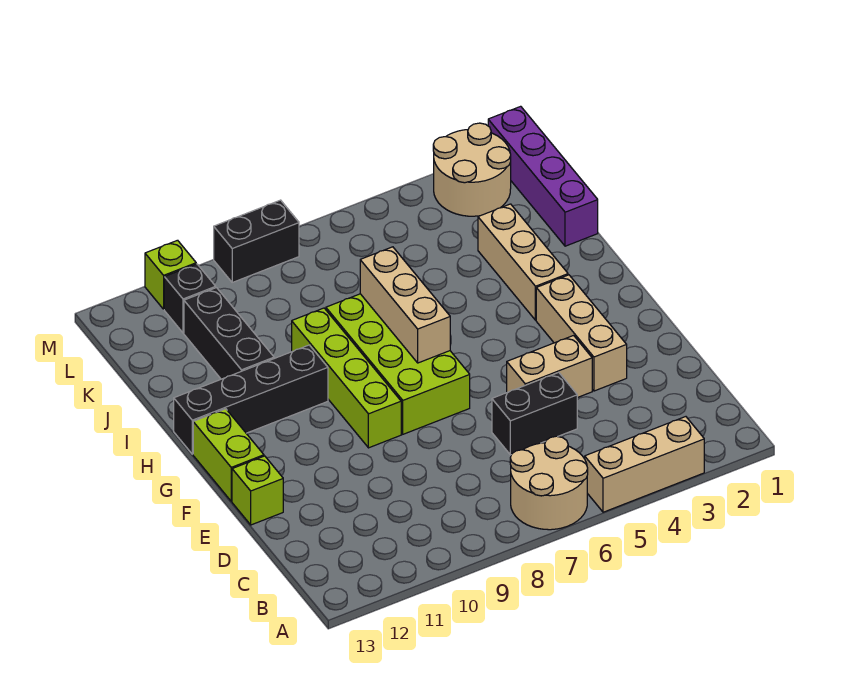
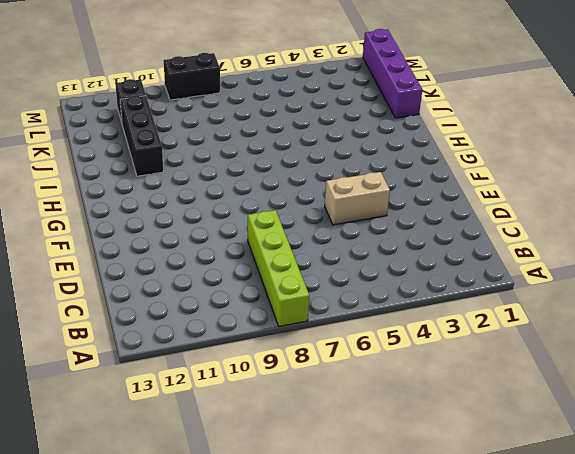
lime brick A8:D8 level 1 -> lime brick F9:I9 level 1
none -> tan brick A3:A5 level 1
none -> tan round brick A6:B7 level 1
none -> black brick D5:D6 level 1

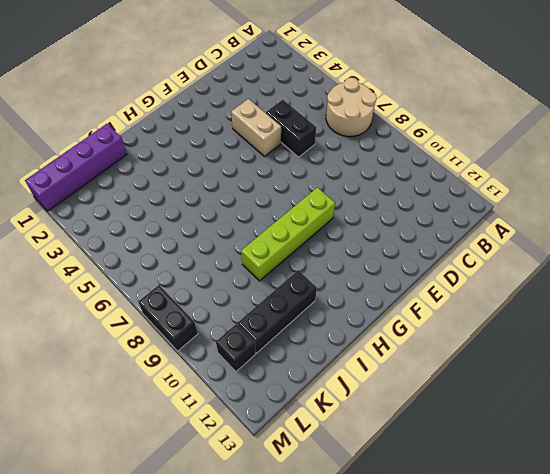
none -> tan brick A3:A5 level 1
none -> tan brick E3:G3 level 1
none -> lime brick E13 level 1

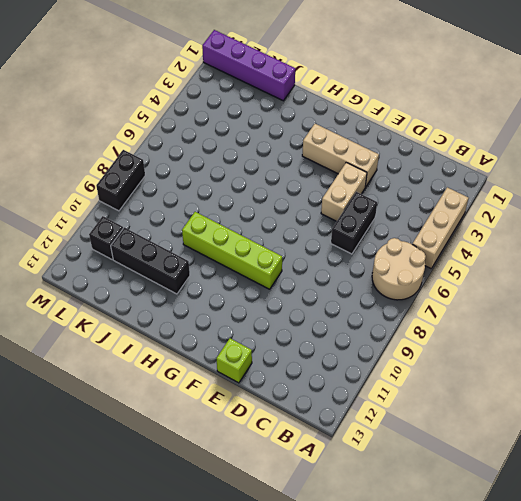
none -> lime brick F7:I8 level 1
none -> lime brick F13:G13 level 1
none -> tan brick H3:J3 level 1

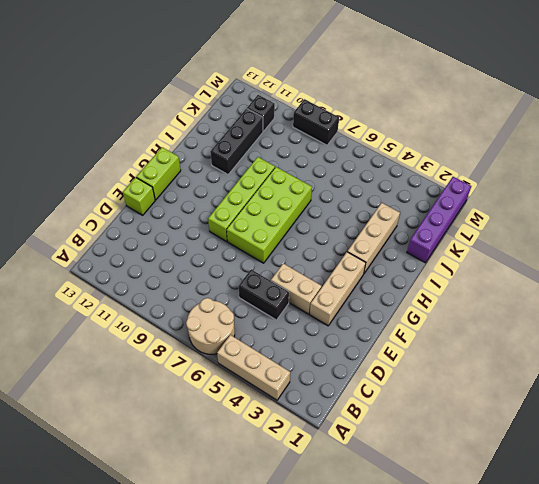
none -> black brick H10:H13 level 1
none -> tan round brick L2:M3 level 1
none -> lime brick M11 level 1

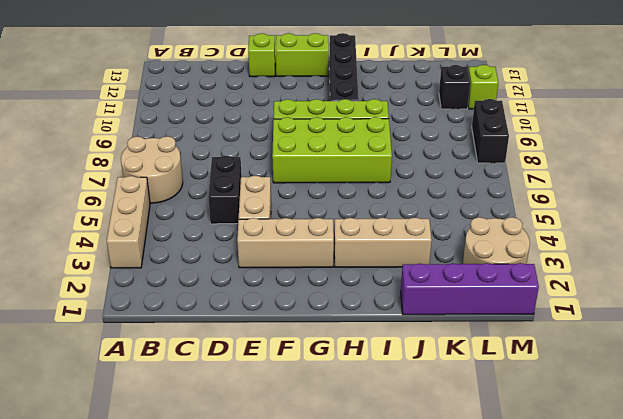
none -> black brick I11:K11 level 1
none -> tan brick G7:I7 level 2

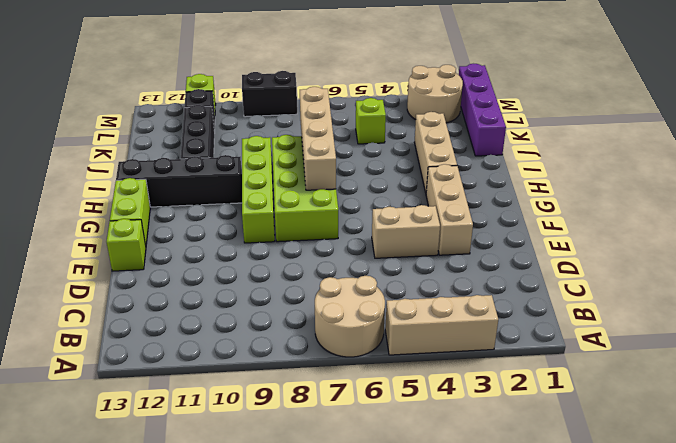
tan brick G7:J7 level 2 -> tan brick G7:I7 level 2
lime brick K5 level 1 -> none
none -> black brick D5:D6 level 1

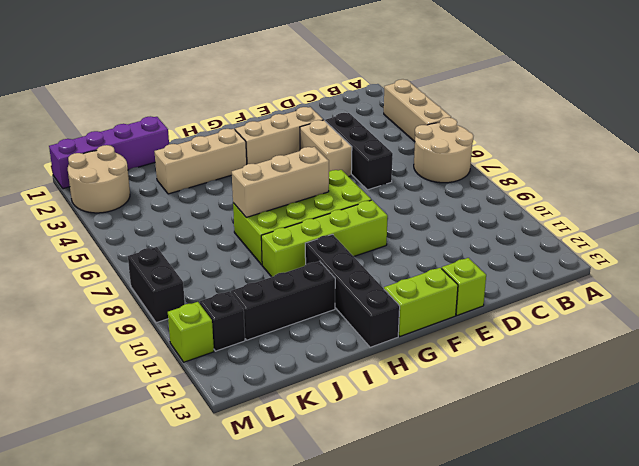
black brick D4:D6 level 1 -> black brick D5:D6 level 1

